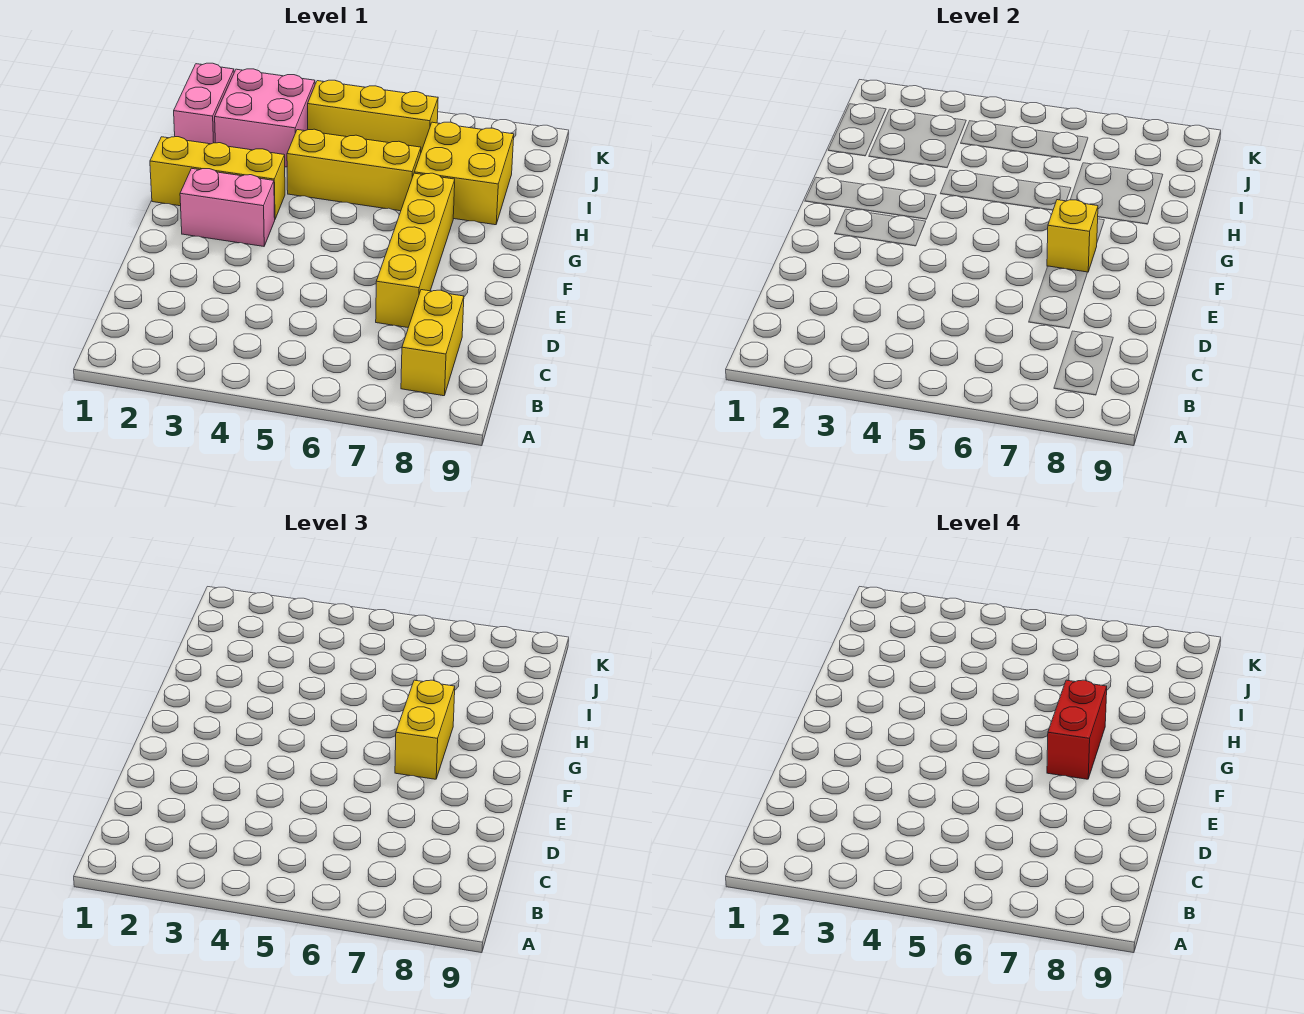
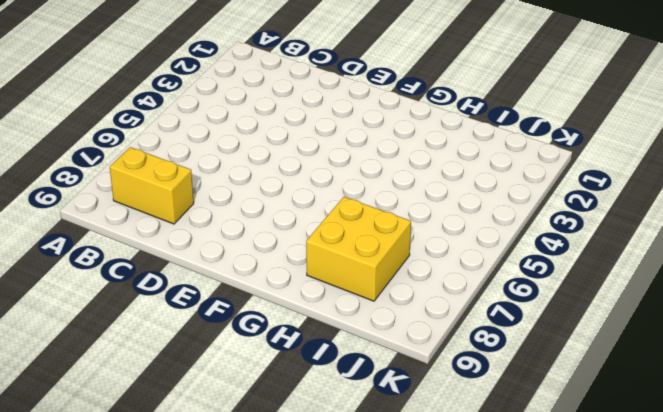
none -> yellow brick D7:G7 level 1
none -> pink brick F2:F3 level 1
none -> yellow brick G1:G3 level 1

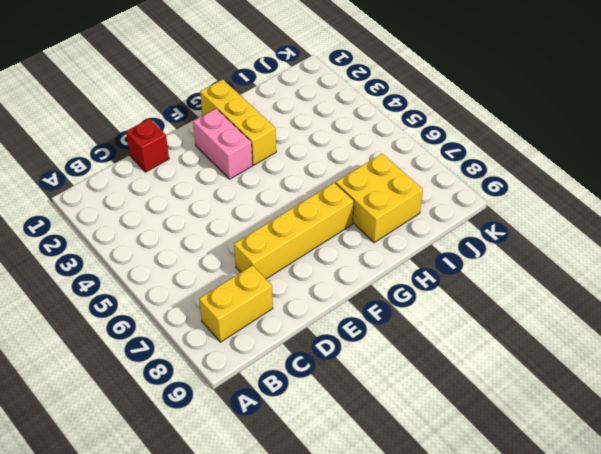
red brick D1 level 1 -> none
none -> yellow brick H4:H6 level 1
none -> pink brick I1:J1 level 1
none -> pink brick I2:J3 level 1

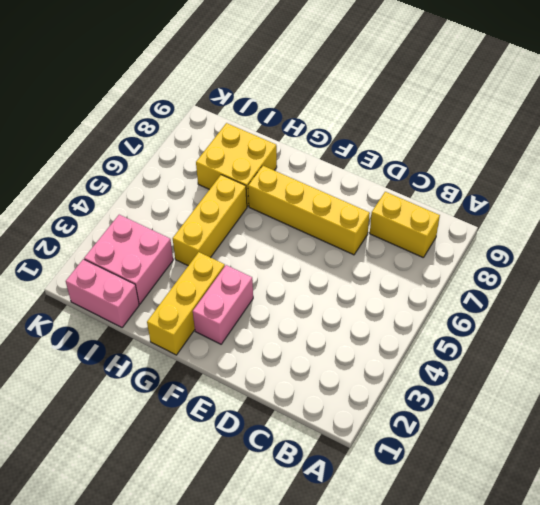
none -> yellow brick J4:J6 level 1
none -> yellow brick F7 level 2
none -> yellow brick F7:G7 level 3

